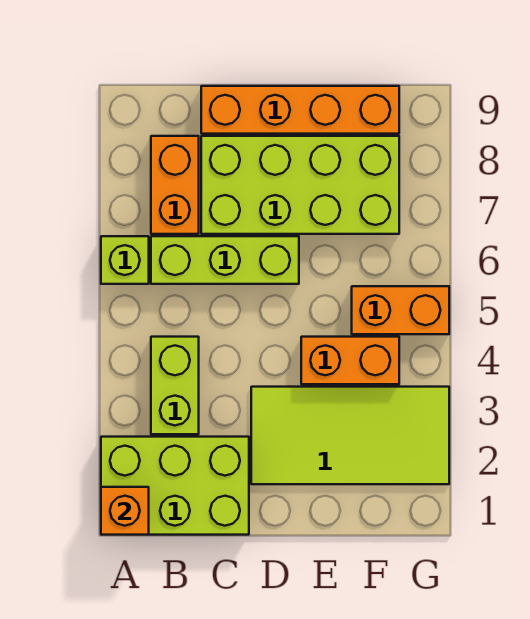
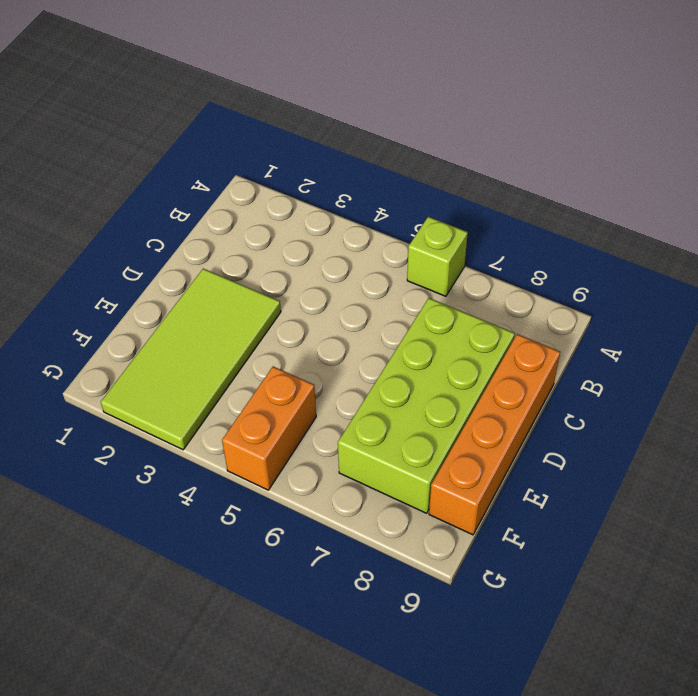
none -> lime brick A1:C2 level 1
none -> lime brick B3:B4 level 1

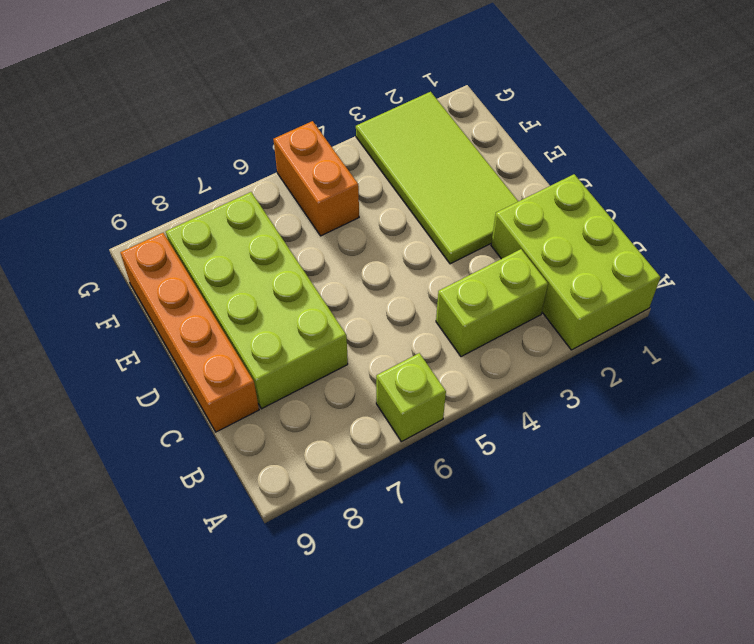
none -> lime brick B6:D6 level 1
none -> orange brick B7:B8 level 1

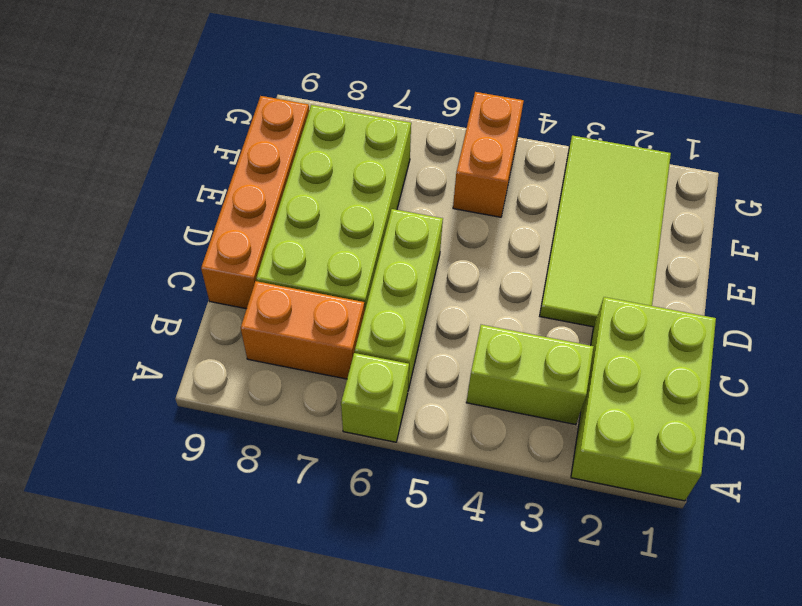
none -> orange brick E4:F4 level 1
none -> orange brick A1 level 2

